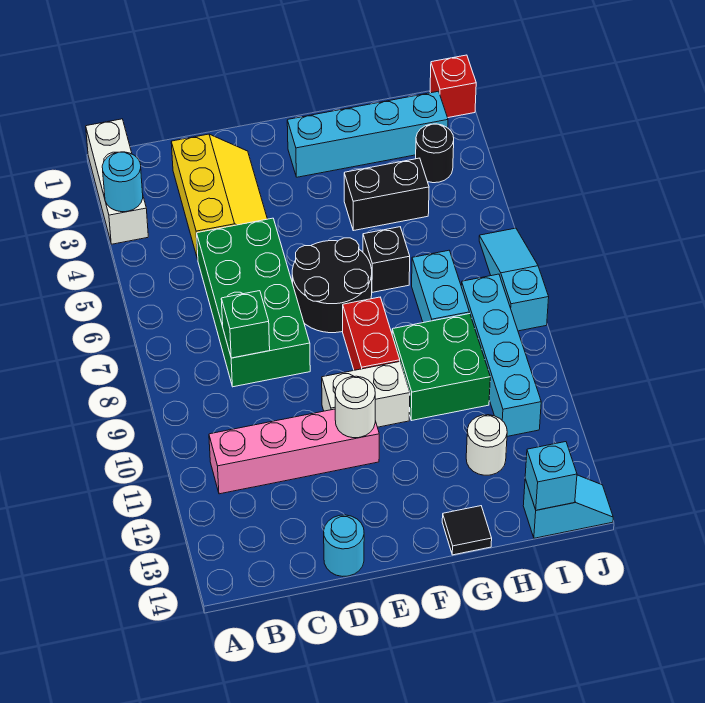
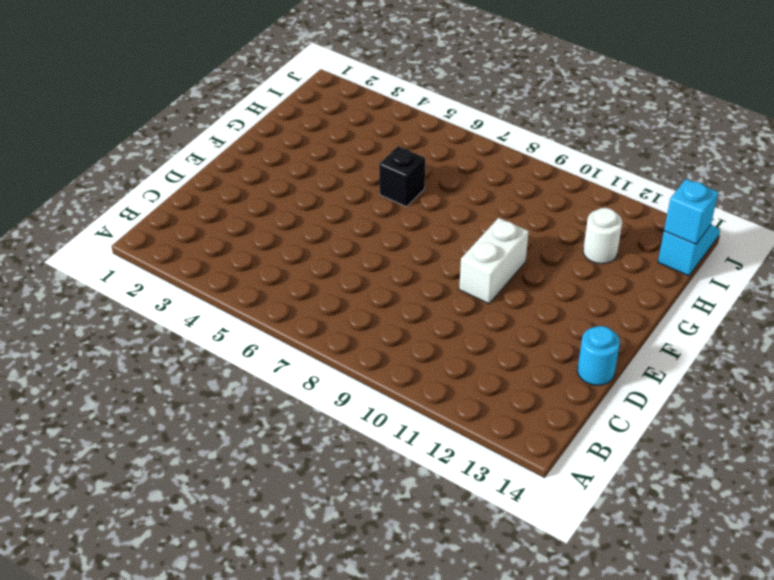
none -> white brick A1:A3 level 1
none -> pink brick B11:E11 level 1
none -> yellow slope C2:D4 level 1 top C

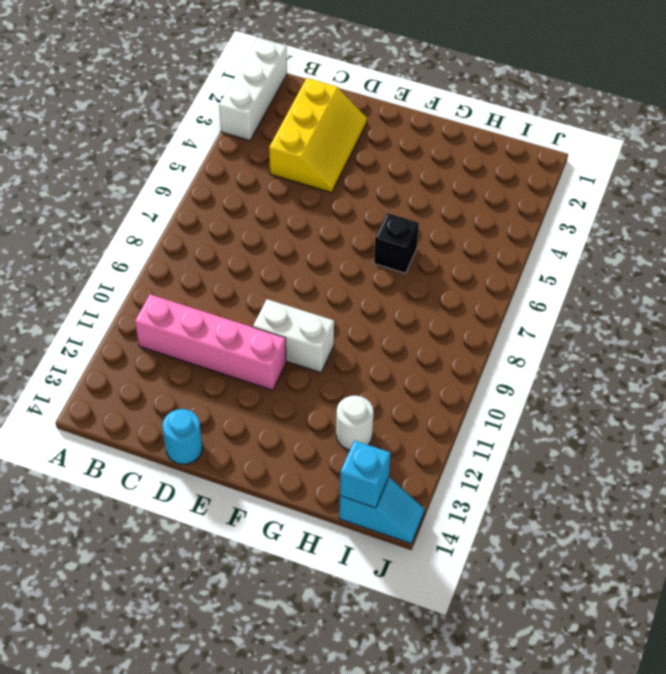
none -> green brick C5:D8 level 1
none -> black round brick E6:F7 level 1
none -> cyan brick F2:I2 level 1

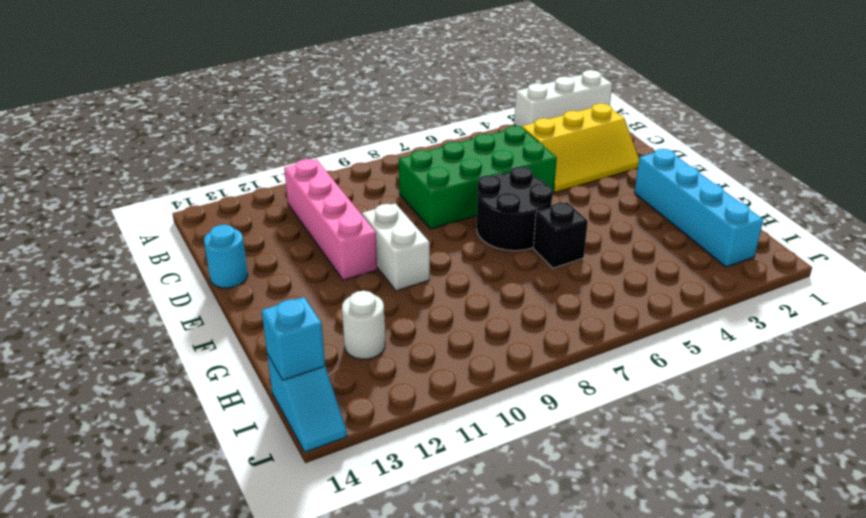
none -> red brick F8:F9 level 1
none -> black brick G4:H4 level 1
none -> green brick G9:H10 level 1

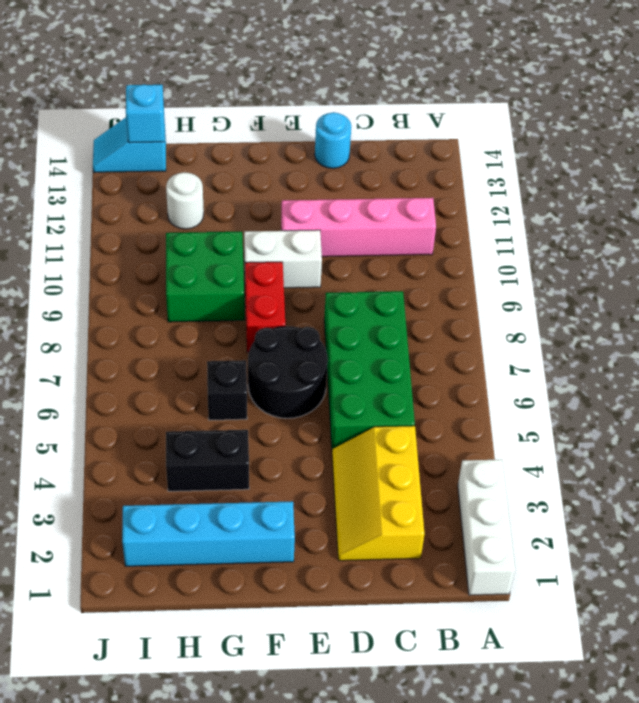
none -> black tile G14 level 1
none -> cyan brick H7:H8 level 1
none -> black round brick I3 level 1

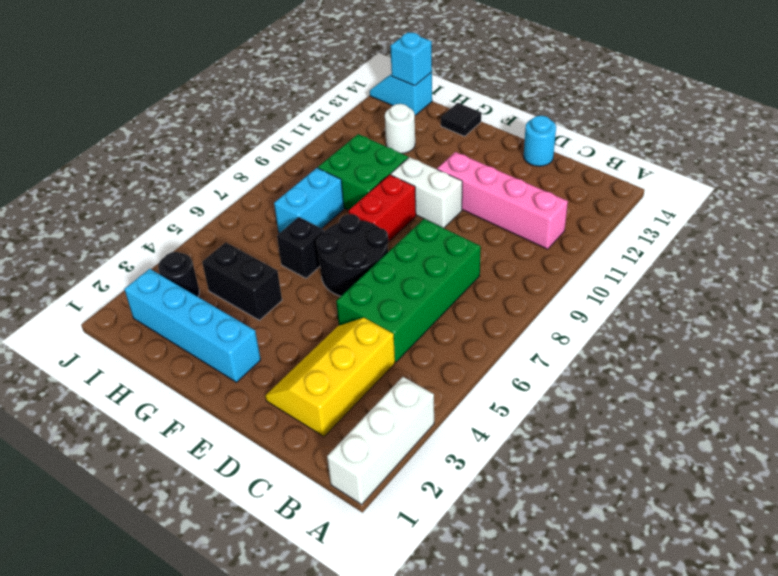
none -> cyan brick I8:I11 level 1
none -> red brick J1 level 1
none -> cyan slope J6:J8 level 1 top 8

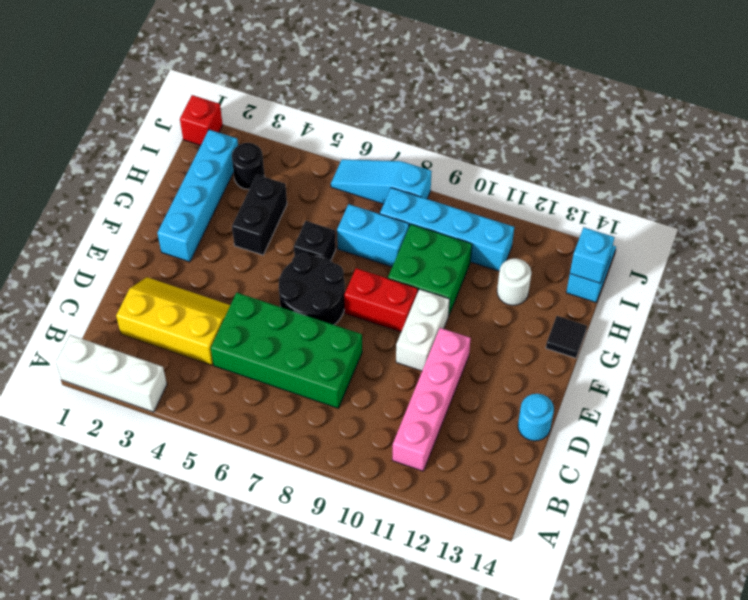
none -> cyan round brick A3 level 2
none -> green brick C8 level 2
none -> white round brick E11 level 2

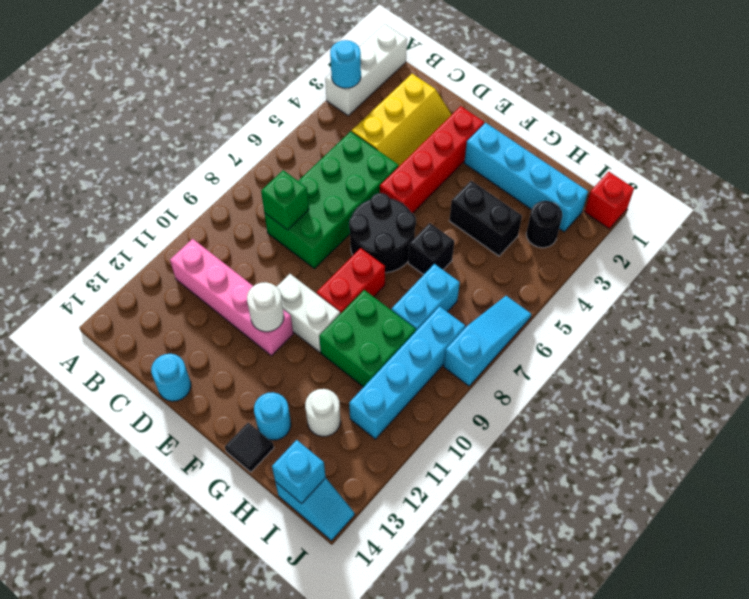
red brick E2:E5 level 1 -> none
cyan round brick G13 level 1 -> none

